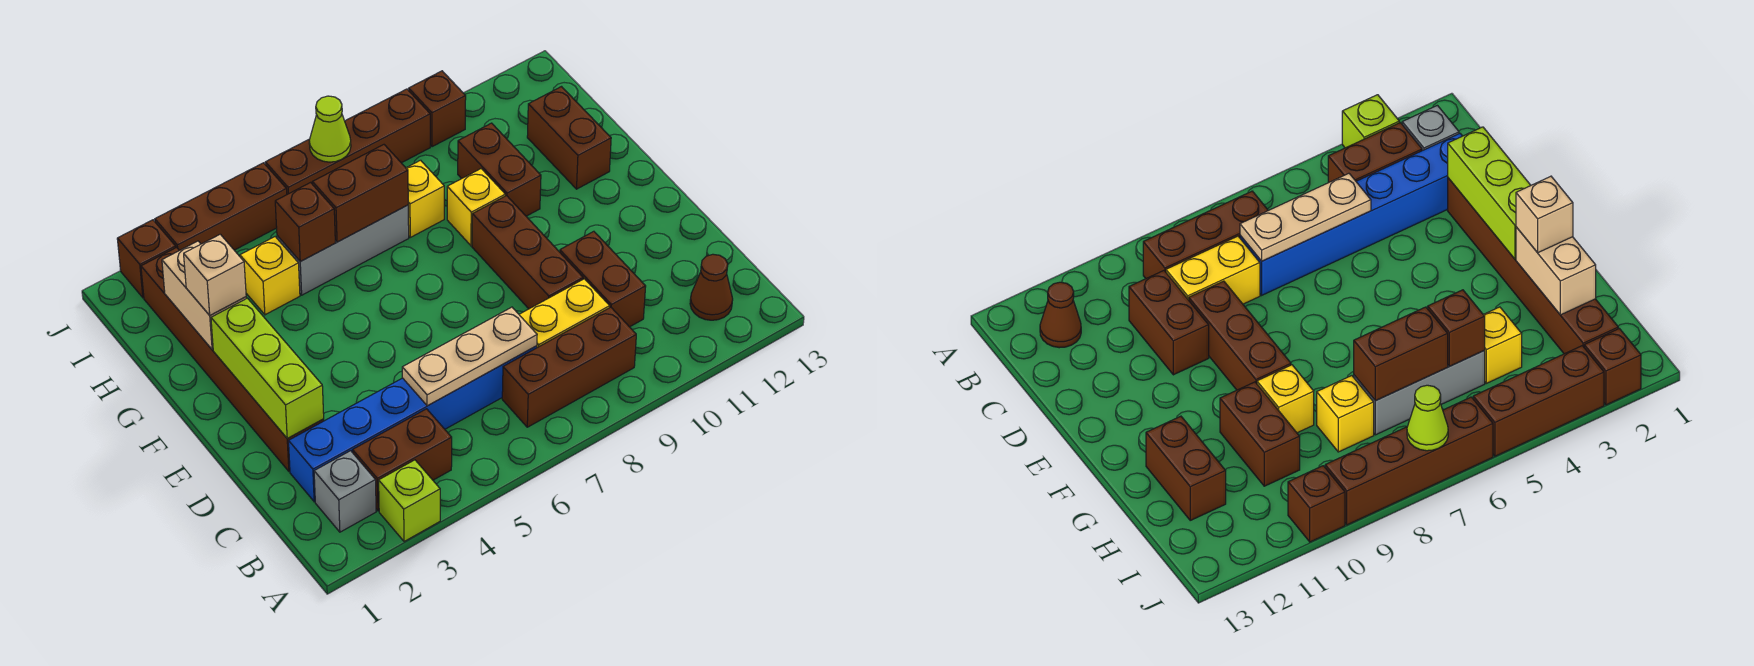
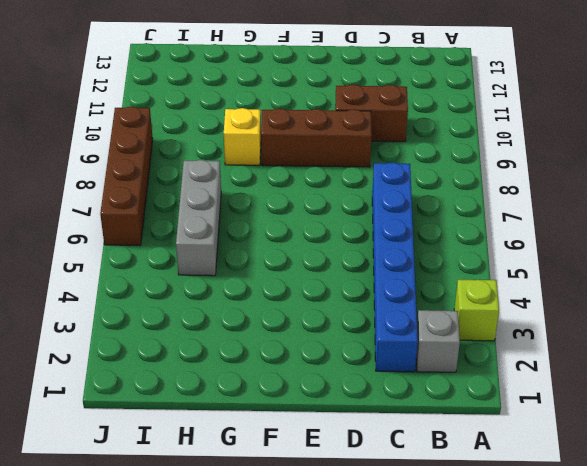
none -> brown brick B3:B4 level 1
none -> brown brick B7:B9 level 1
none -> brown cone B12 level 1

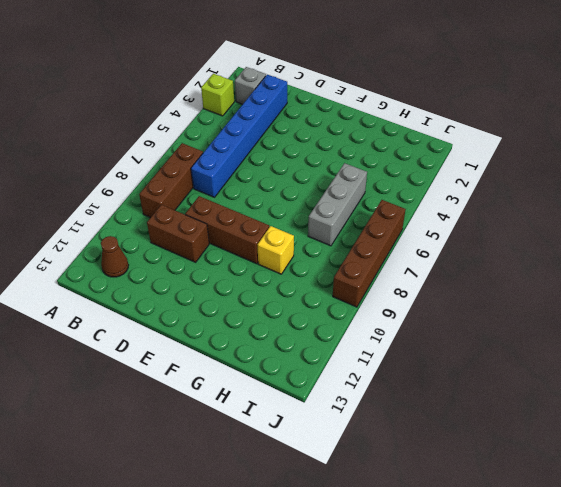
none -> brown brick B3:B4 level 1
none -> yellow brick C8:C9 level 1
none -> brown brick D2:I2 level 1

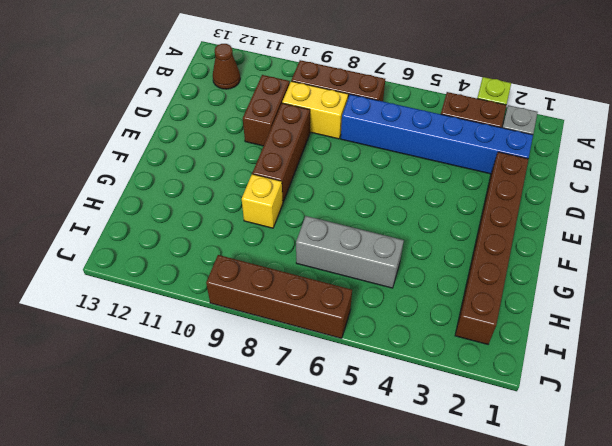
none -> brown brick G10:H10 level 1
none -> brown brick G12:H12 level 1
none -> yellow brick H4 level 1

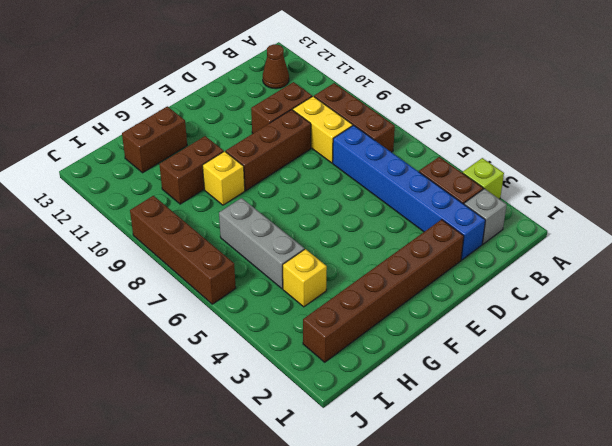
none -> yellow brick H8 level 1
none -> brown brick J2 level 1
none -> brown brick J3:J5 level 1

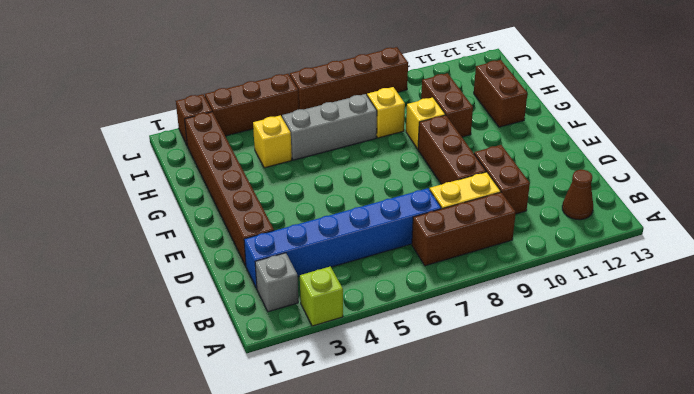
none -> brown brick B3:B4 level 1
none -> brown brick J10 level 1
none -> tan plate C5:C7 level 2

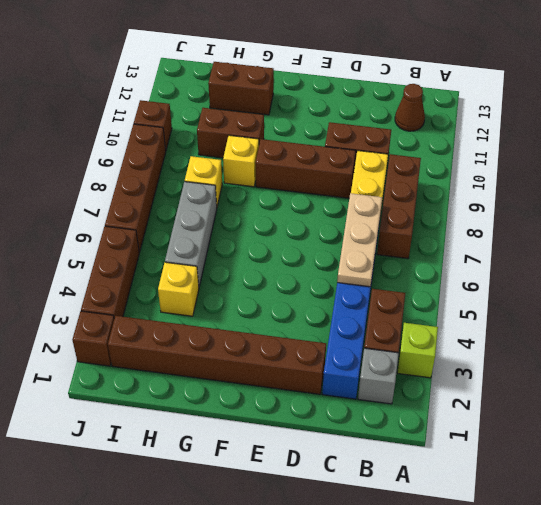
none -> lime brick D2:F2 level 2
none -> tan brick G2:H2 level 2
none -> brown brick H5 level 2

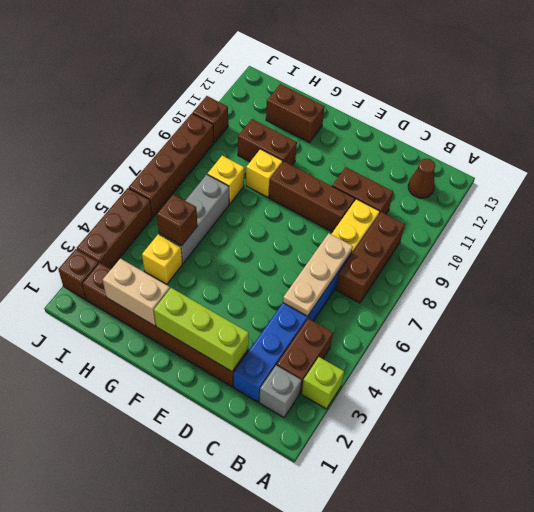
none -> brown brick H6:H7 level 2
none -> lime cone J7 level 2
none -> tan brick G2 level 3

